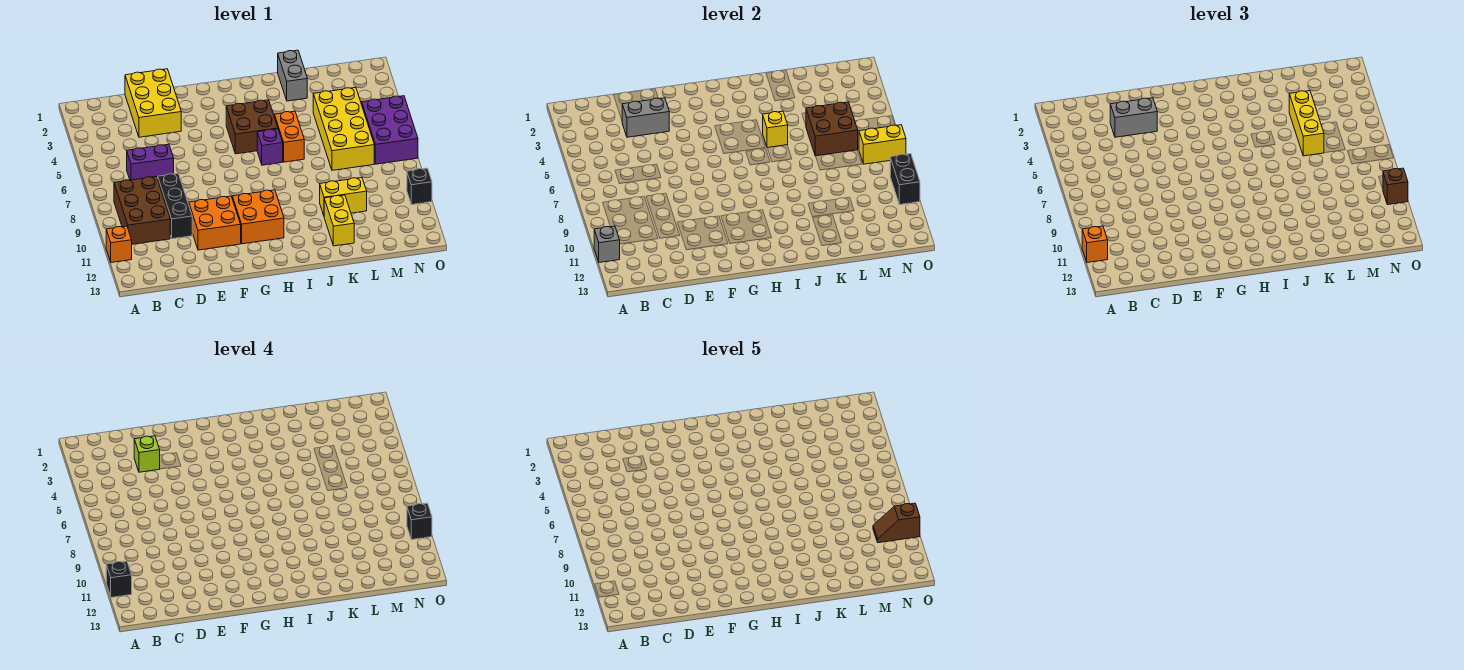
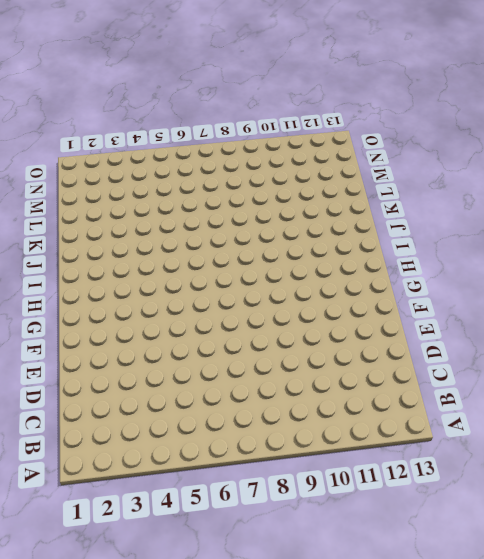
none -> orange brick A11 level 1
none -> brown brick B8:C10 level 1
none -> purple brick C6:D6 level 1
none -> yellow brick D1:E3 level 1

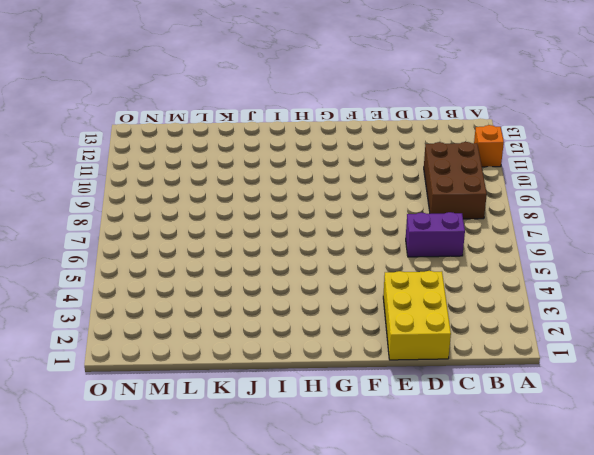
none -> black brick D8:D10 level 1
none -> orange brick E10:F11 level 1
none -> orange brick G10:H11 level 1
none -> brown brick H4:I5 level 1

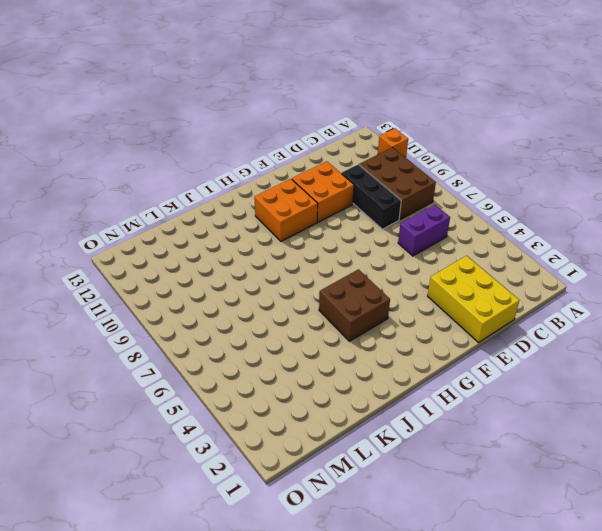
none -> purple brick I6 level 1
none -> orange brick J5:J6 level 1
none -> grey brick K1:K2 level 1
none -> yellow brick K10:L10 level 1

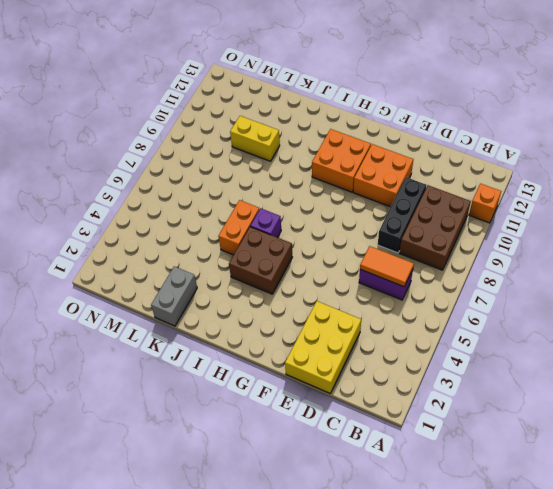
orange tile C6:D6 level 2 -> none
none -> yellow brick K11:K12 level 1
none -> yellow brick L4:M7 level 1
none -> purple brick N5:O7 level 1
none -> black brick O10 level 1

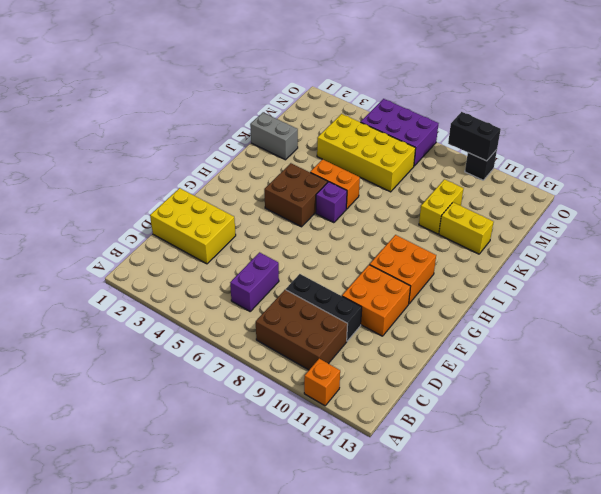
none -> grey brick A11 level 2
none -> grey brick D3:E3 level 2
none -> yellow brick J5 level 2
none -> brown brick L5:M6 level 2

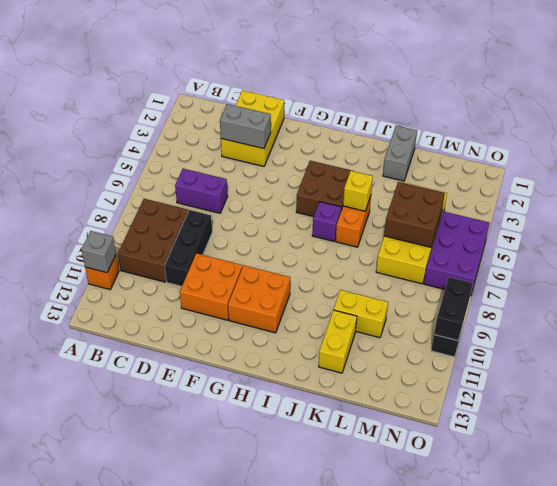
none -> yellow brick N7:O7 level 2
none -> orange brick A11 level 3
none -> grey brick D3:E3 level 3
none -> yellow brick L4:L6 level 3

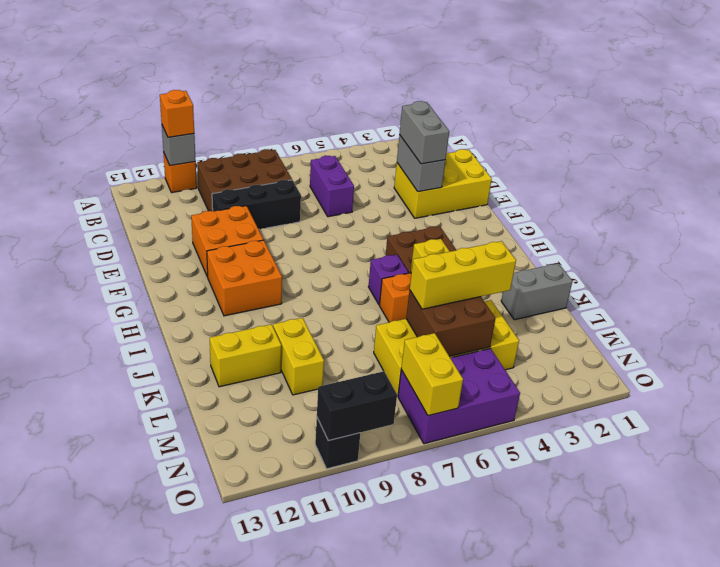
none -> brown brick O10 level 3
none -> black brick A11 level 4
none -> lime brick D3 level 4
none -> black brick O10 level 4

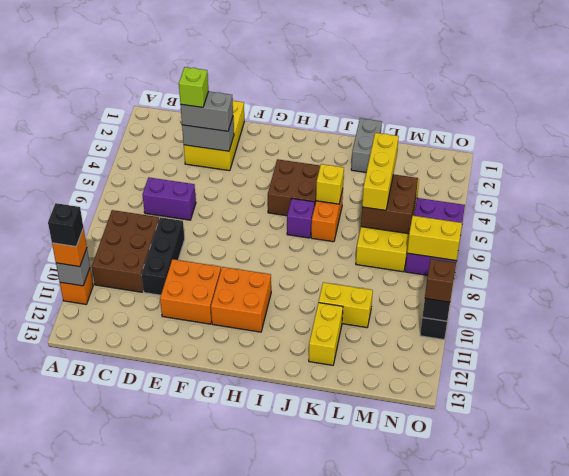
none -> black brick O10 level 4
none -> brown slope N10:O10 level 5 top O

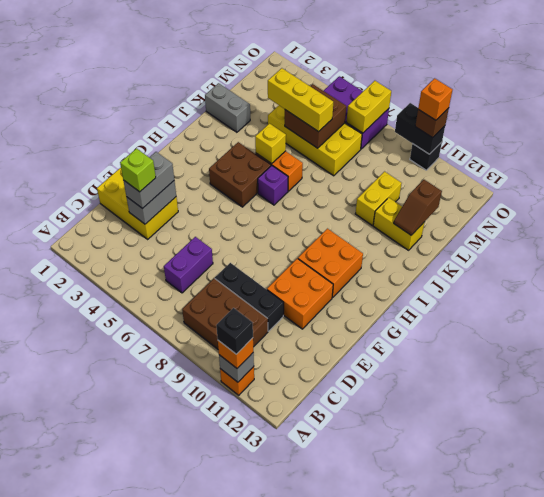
brown slope K12:L12 level 2 top L -> brown slope N10:O10 level 5 top O
orange brick O10 level 4 -> black brick O10 level 4

